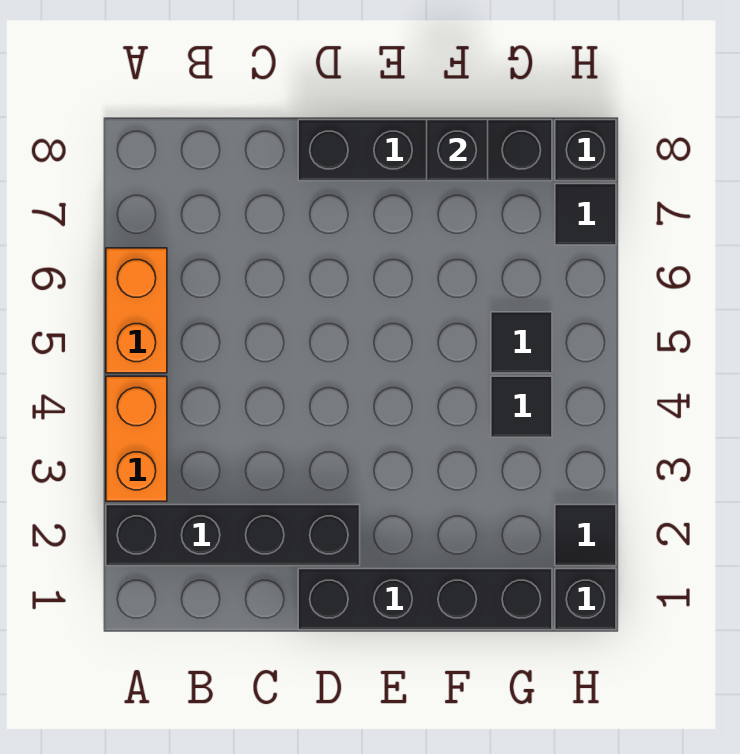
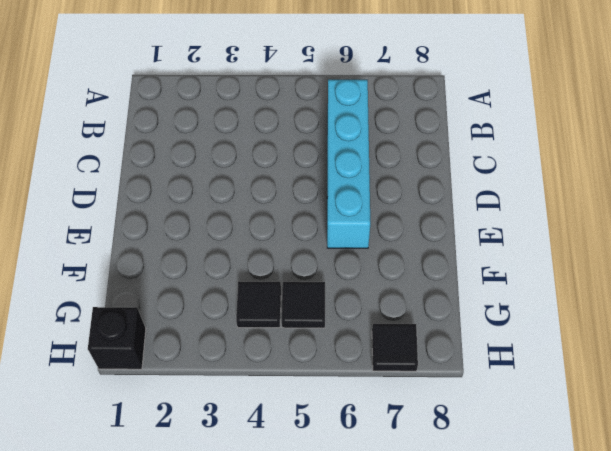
cyan brick B6:E6 level 1 -> none
none -> black brick A2:D2 level 1
none -> orange brick A3:A4 level 1
none -> orange brick A5:A6 level 1

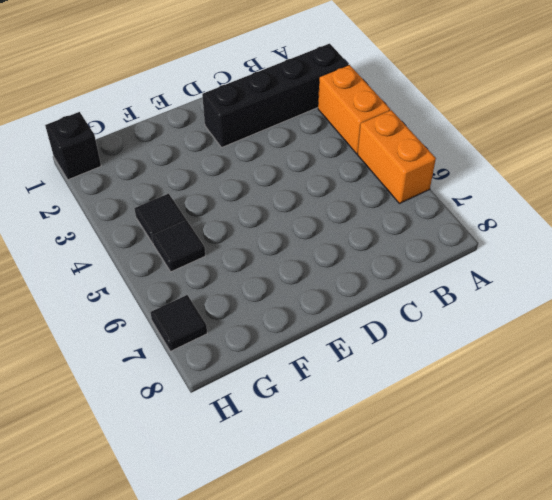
none -> black brick D1:G1 level 1
none -> black brick D8:G8 level 1
none -> black tile H2 level 1

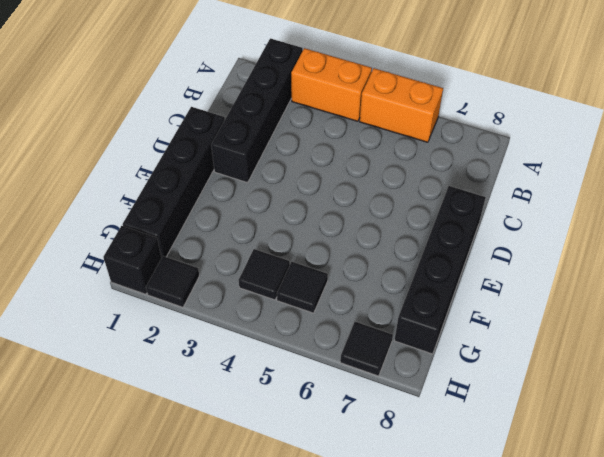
none -> black brick H8 level 1
none -> black brick F8 level 2

